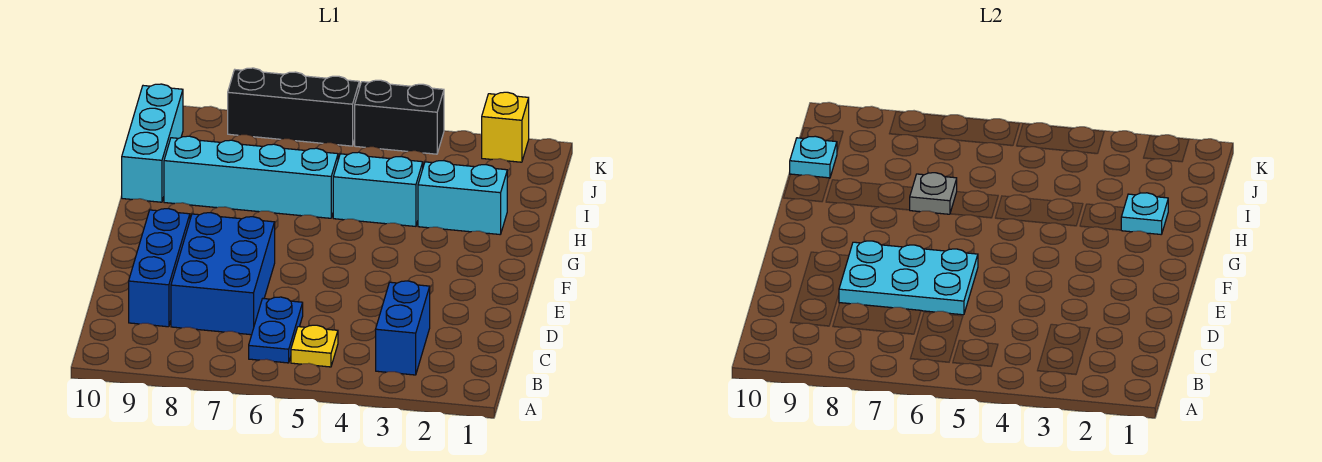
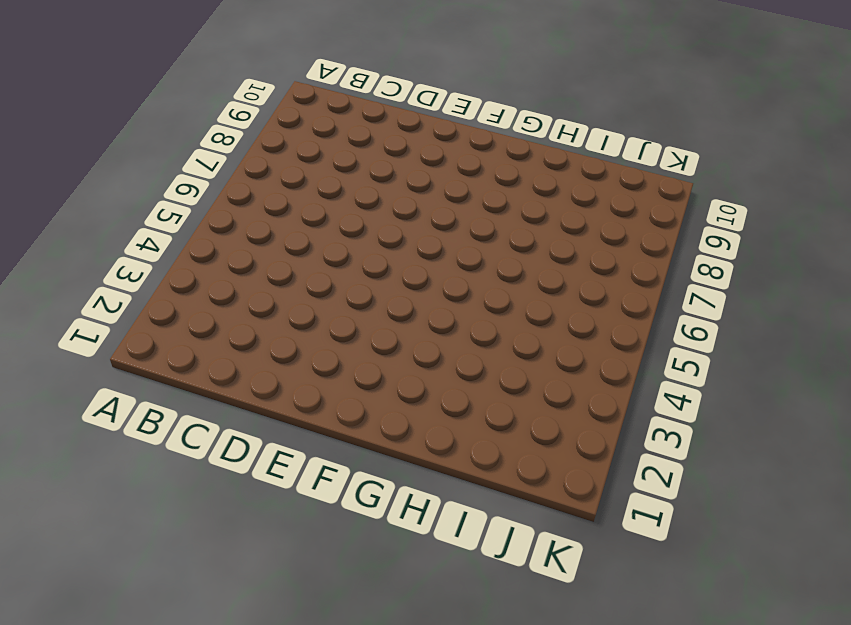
none -> blue brick B3:C3 level 1
none -> yellow plate B5 level 1
none -> blue plate B6:C6 level 1

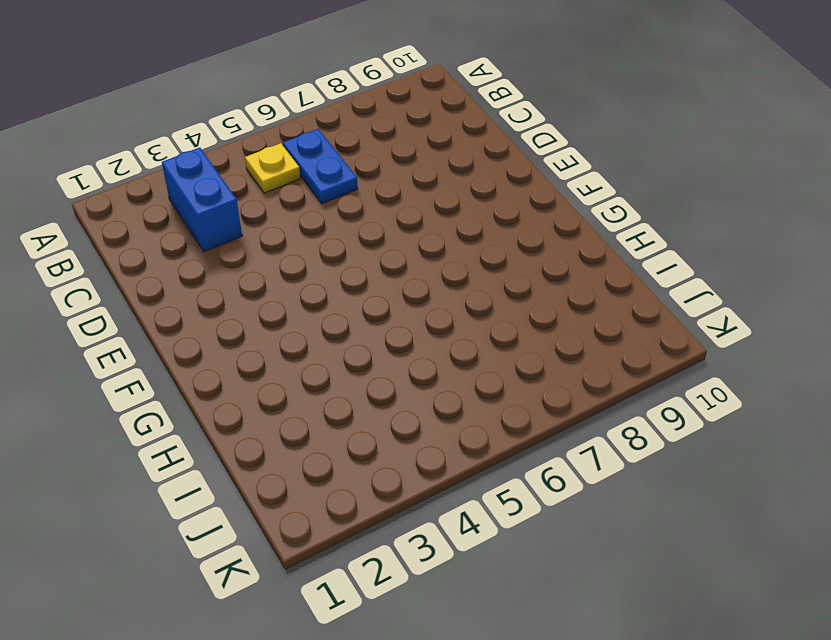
none -> blue brick C7:E8 level 1
none -> blue brick C9:E9 level 1
none -> cyan brick H2:H3 level 1

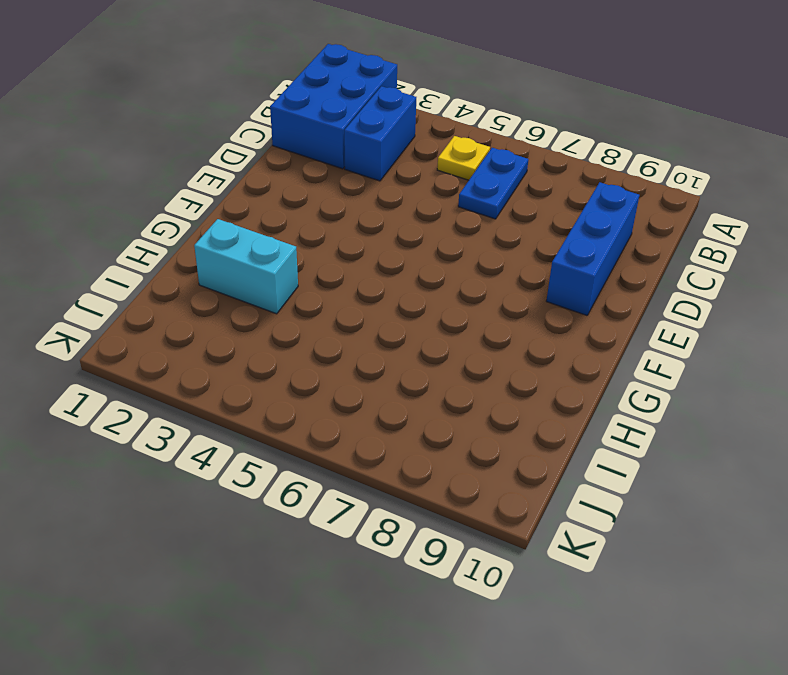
blue brick A1:C2 level 1 -> blue brick C7:E8 level 1
none -> cyan brick H4:H5 level 1
none -> cyan brick H6:H9 level 1
none -> cyan brick H10:J10 level 1

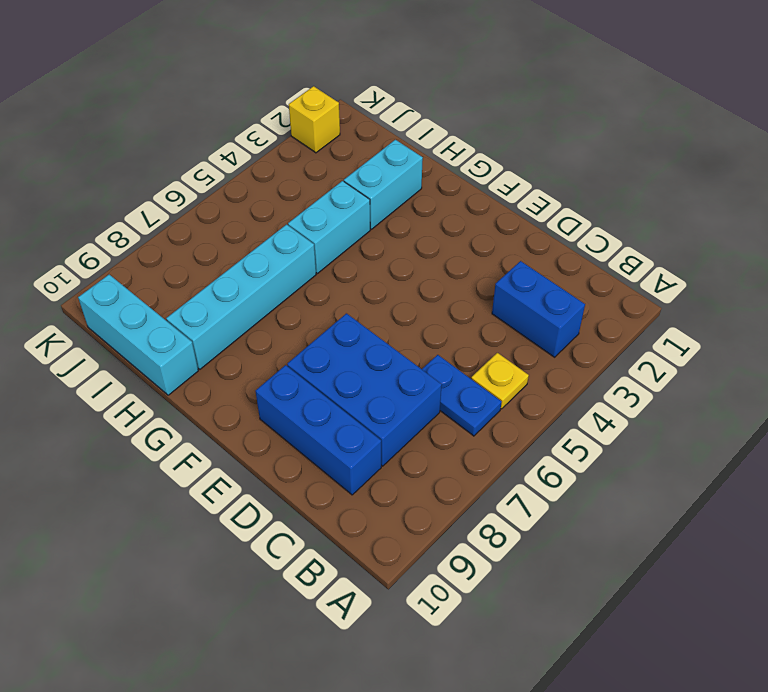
none -> black brick K4:K5 level 1
none -> black brick K6:K8 level 1
none -> cyan plate D6:E8 level 2

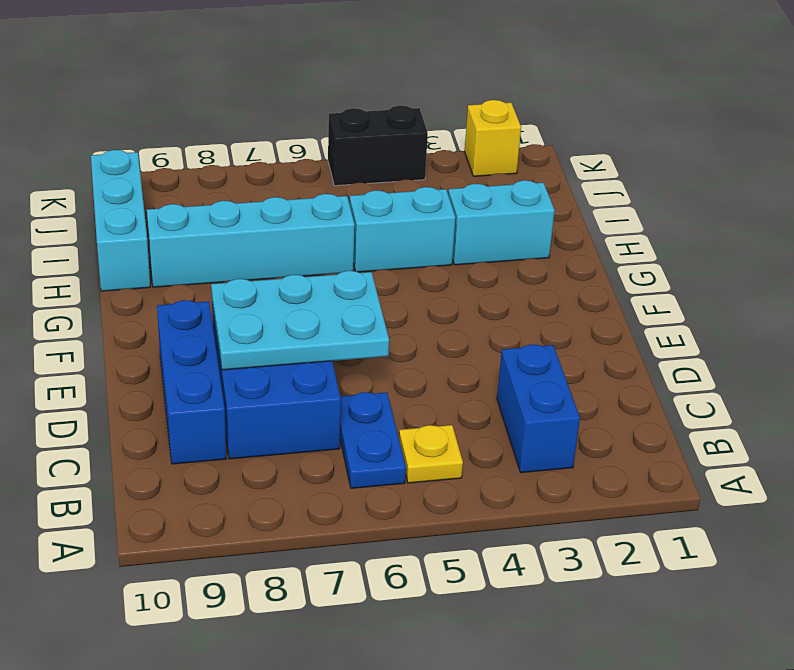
none -> black brick K6:K8 level 1
none -> cyan plate H2 level 2
none -> grey plate H7 level 2

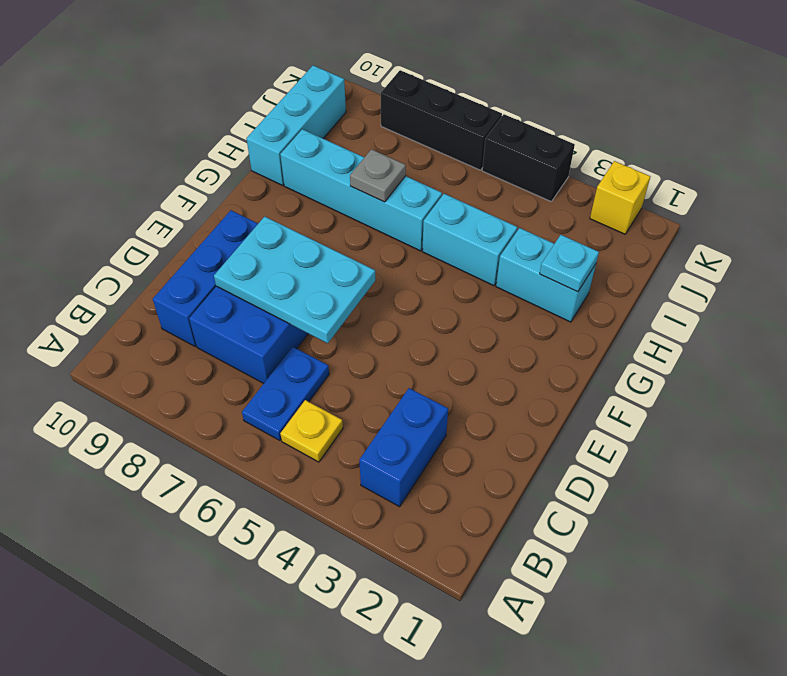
none -> cyan plate I10 level 2

